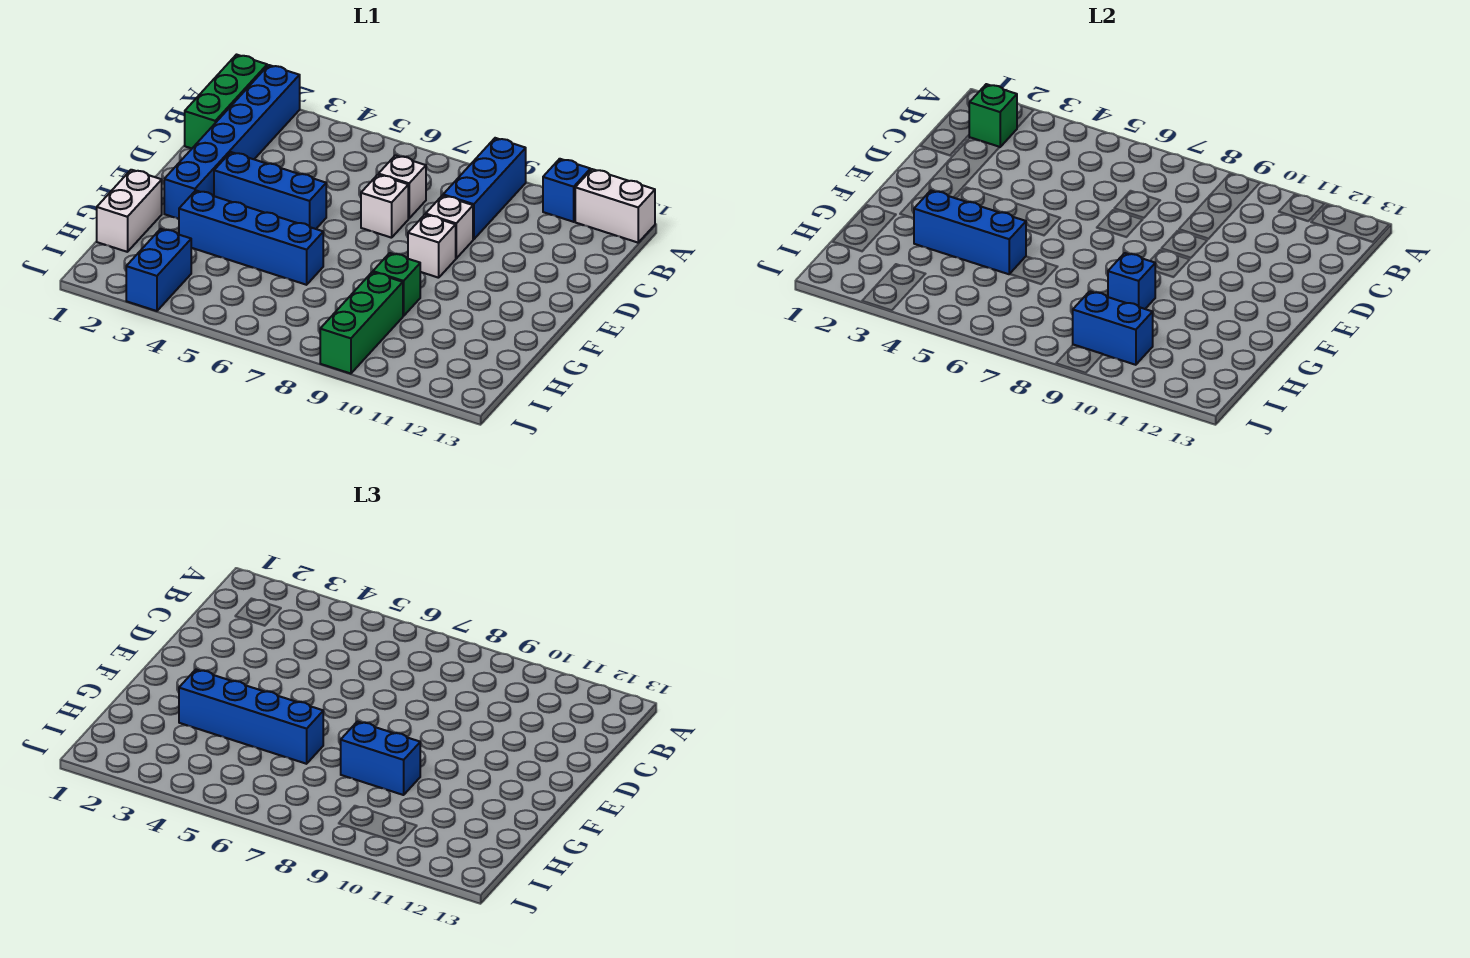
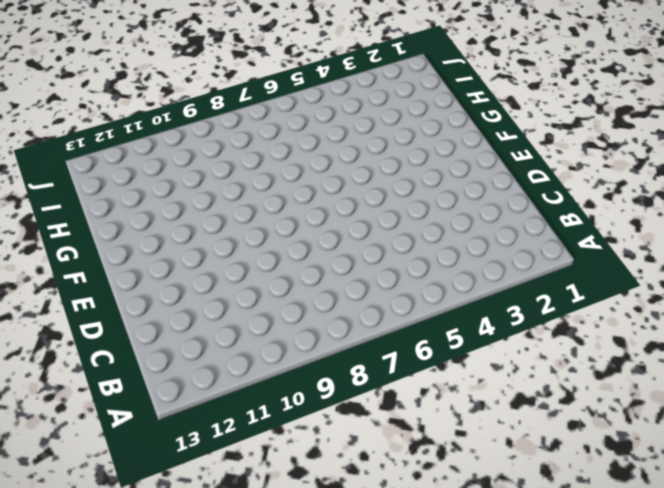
none -> green brick A1:C1 level 1
none -> blue brick A2:F2 level 1
none -> blue brick A9:C9 level 1

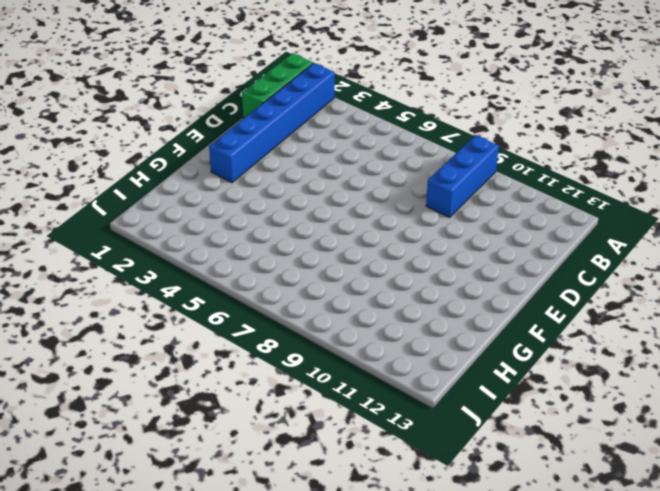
none -> blue brick A11 level 1
none -> white brick A12:A13 level 1
none -> white brick C7 level 1

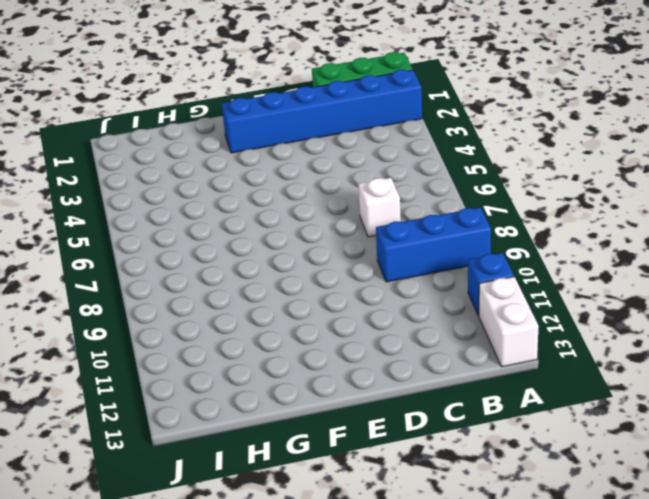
none -> white brick D7 level 1
none -> white brick D9 level 1
none -> blue brick E3:E5 level 1

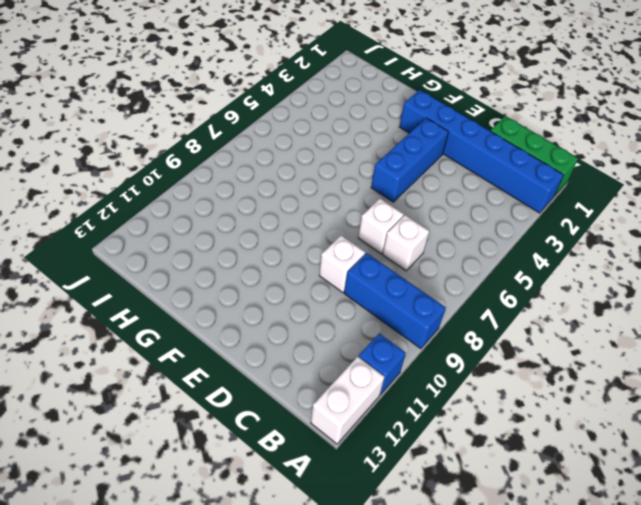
none -> white brick E9 level 1
none -> white brick G1:H1 level 1
none -> blue brick G3:G6 level 1

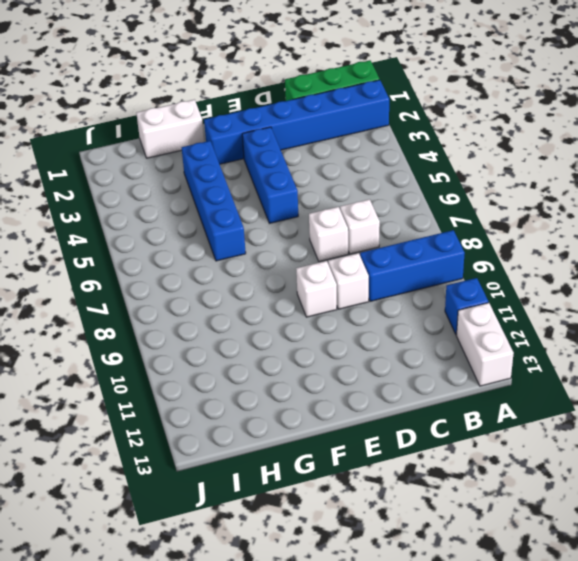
none -> green brick G9 level 1
none -> green brick H9:J9 level 1
none -> blue brick I3:J3 level 1

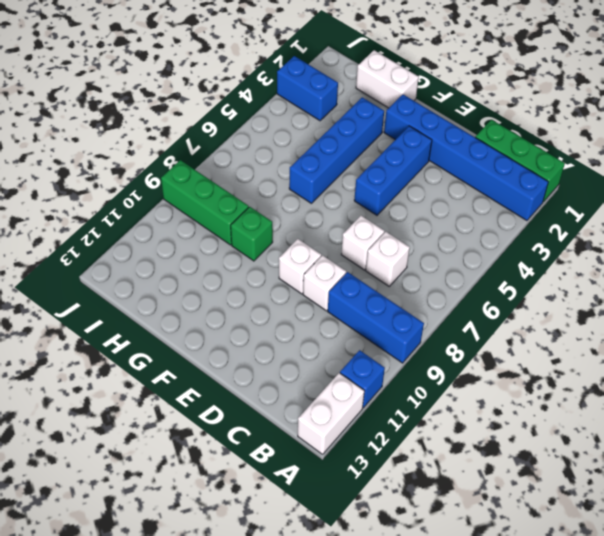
none -> green brick B2 level 2
none -> blue brick G3:G5 level 2
none -> blue brick G9 level 2

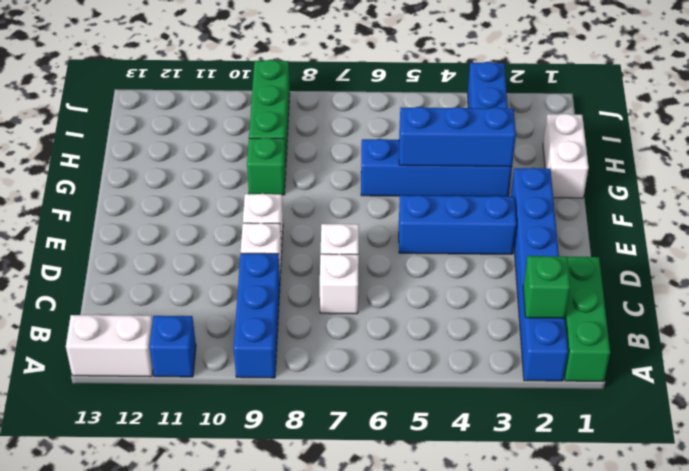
none -> blue brick G9 level 2
none -> blue brick I9:I10 level 2
none -> blue brick G3:G6 level 3

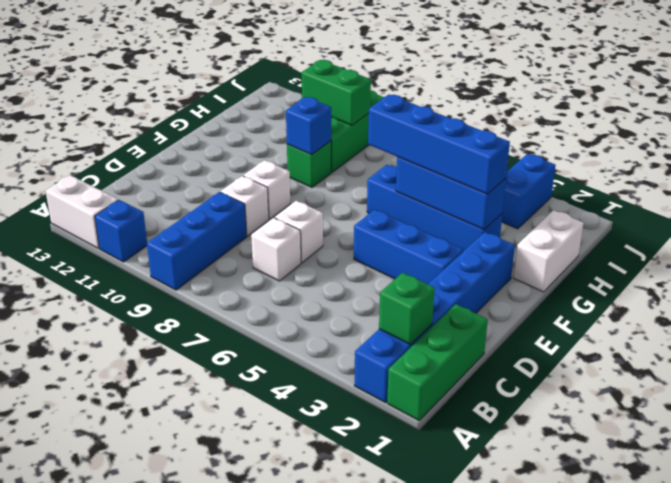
green brick I9:I10 level 2 -> blue brick I9:I10 level 2
none -> blue brick G8:G9 level 3

